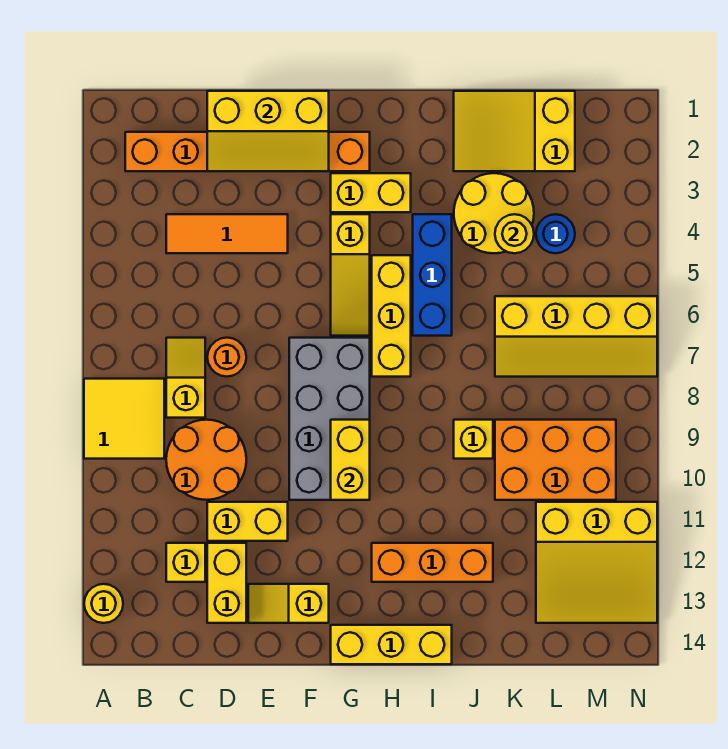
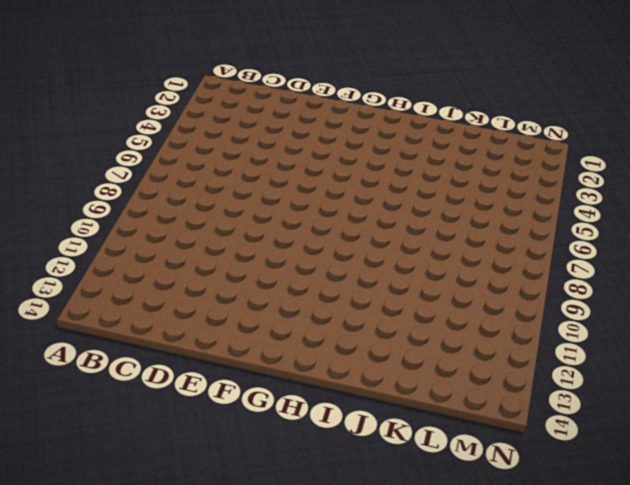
none -> yellow tile A8:B9 level 1
none -> yellow round brick A13 level 1
none -> orange brick B2:G2 level 1

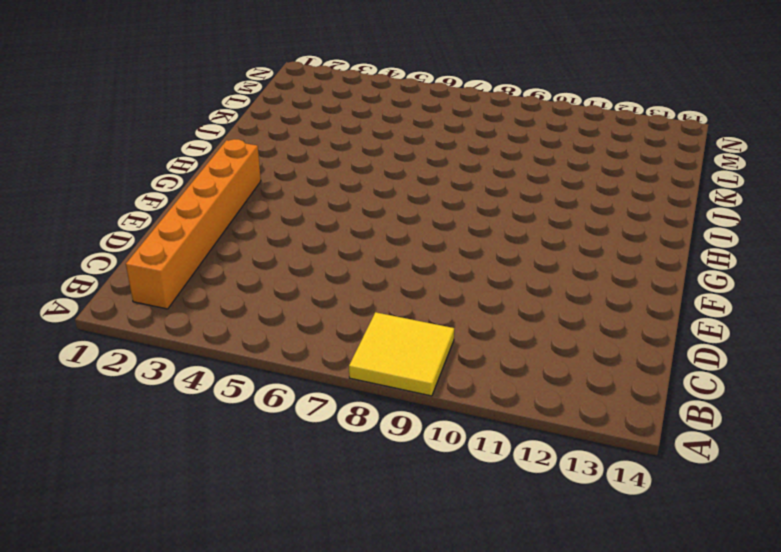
none -> yellow round brick A13 level 1
none -> orange tile C4:E4 level 1
none -> yellow slope C7:C8 level 1 top 8

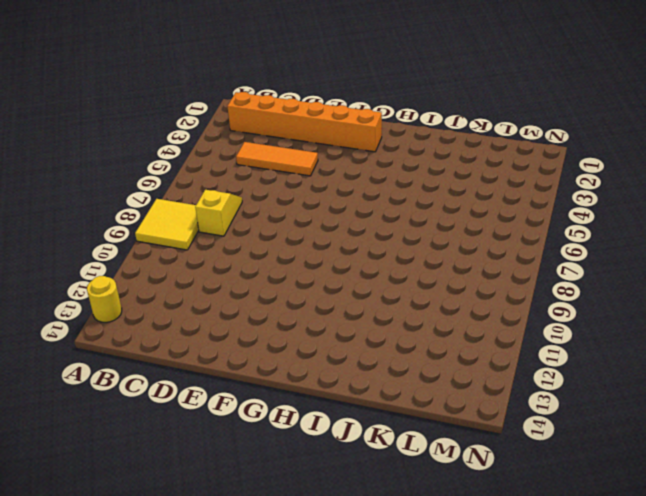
none -> orange round brick C9:D10 level 1
none -> yellow brick C12 level 1
none -> orange round brick D7 level 1

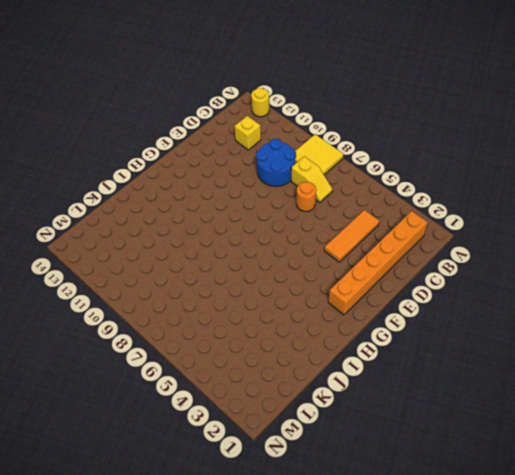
blue round brick C9:D10 level 1 -> orange round brick C9:D10 level 1
none -> yellow brick D11:E11 level 1
none -> yellow brick D12:D13 level 1
none -> yellow slope E13:F13 level 1 top F

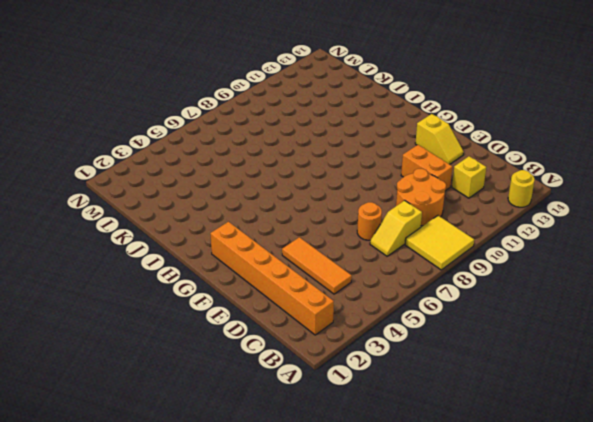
orange brick D11:E11 level 1 -> yellow brick D11:E11 level 1
none -> yellow brick D12:D13 level 1
none -> grey brick F7:G10 level 1
none -> yellow brick G3:H3 level 1

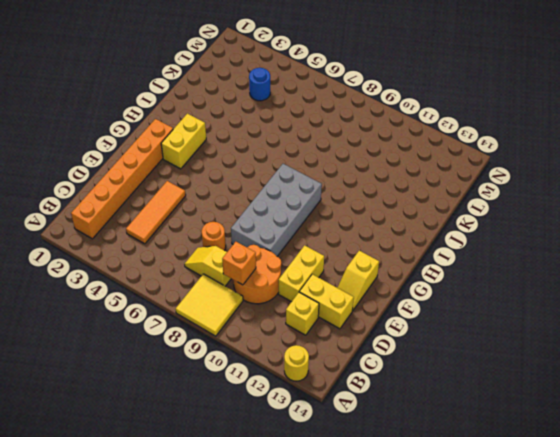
orange brick C9 level 2 -> none
grey brick E8:H9 level 1 -> grey brick F7:G10 level 1
none -> yellow slope G4:G6 level 1 top 4
none -> yellow brick G14:I14 level 1
none -> yellow brick H5:H7 level 1

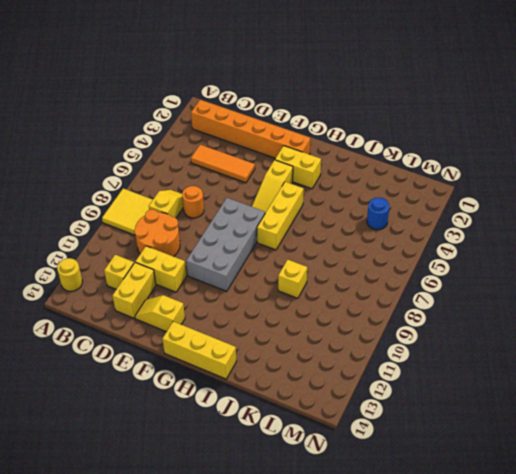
none -> orange brick H12:J12 level 1
none -> blue brick I4:I6 level 1
none -> yellow slope J1:L2 level 1 top L

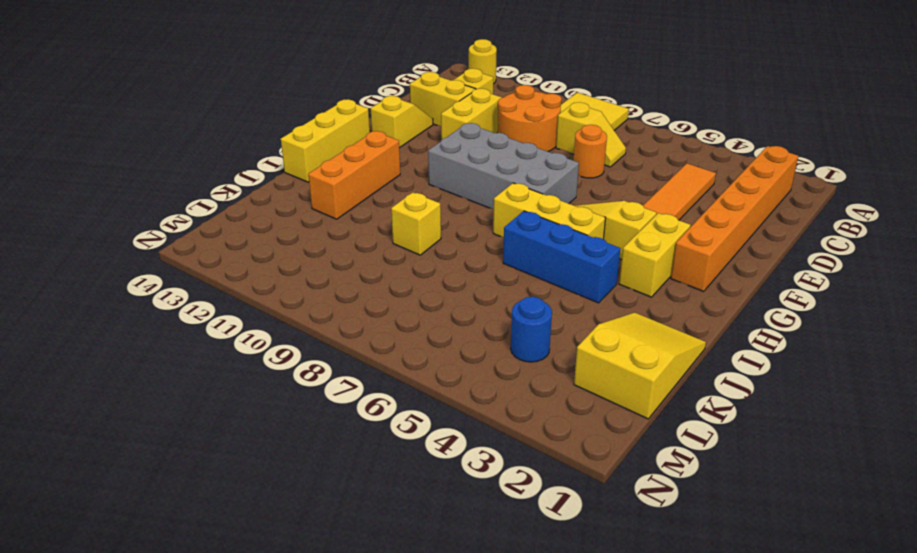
none -> yellow round brick J3:K4 level 1
none -> yellow slope K6:N7 level 1 top 6
none -> orange brick K9:M10 level 1

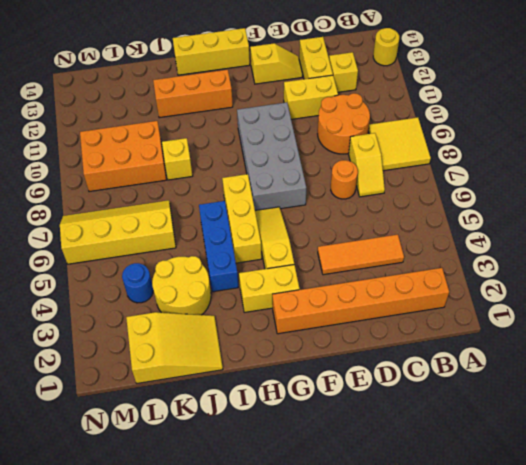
none -> yellow slope L11:N13 level 1 top 11
none -> yellow slope D1:F2 level 2 top 1
none -> yellow brick G9:G10 level 2

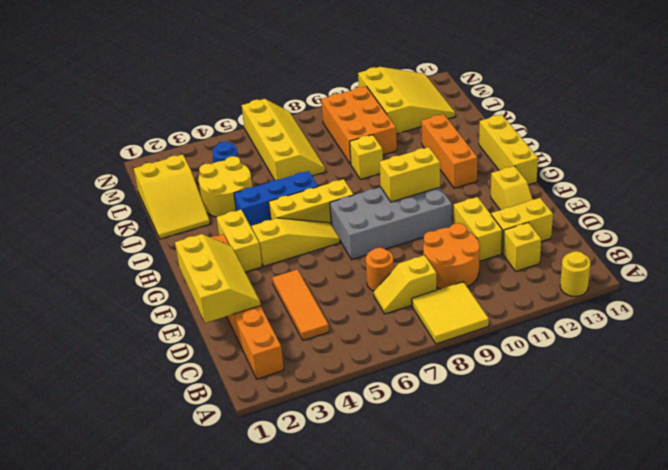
none -> yellow round brick K4 level 2

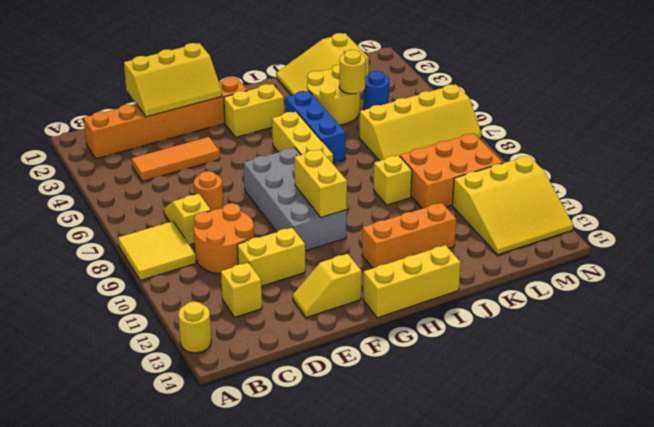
none -> yellow brick D12:D13 level 1
none -> yellow slope G4:G6 level 1 top 4

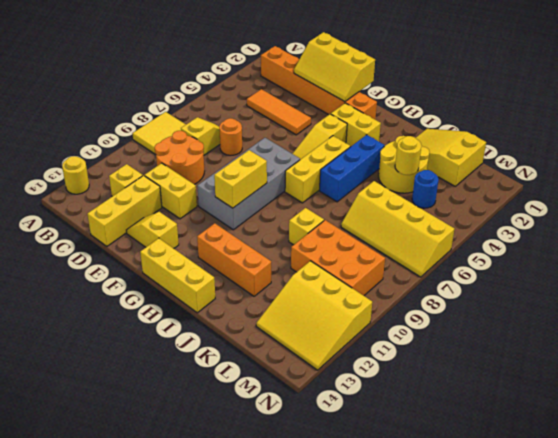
yellow brick D12:D14 level 1 -> yellow brick D12:D13 level 1

